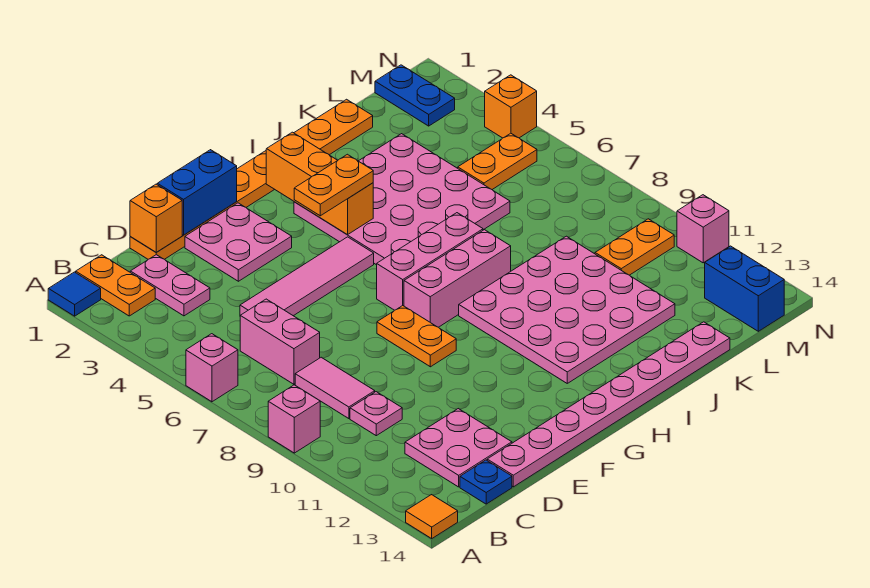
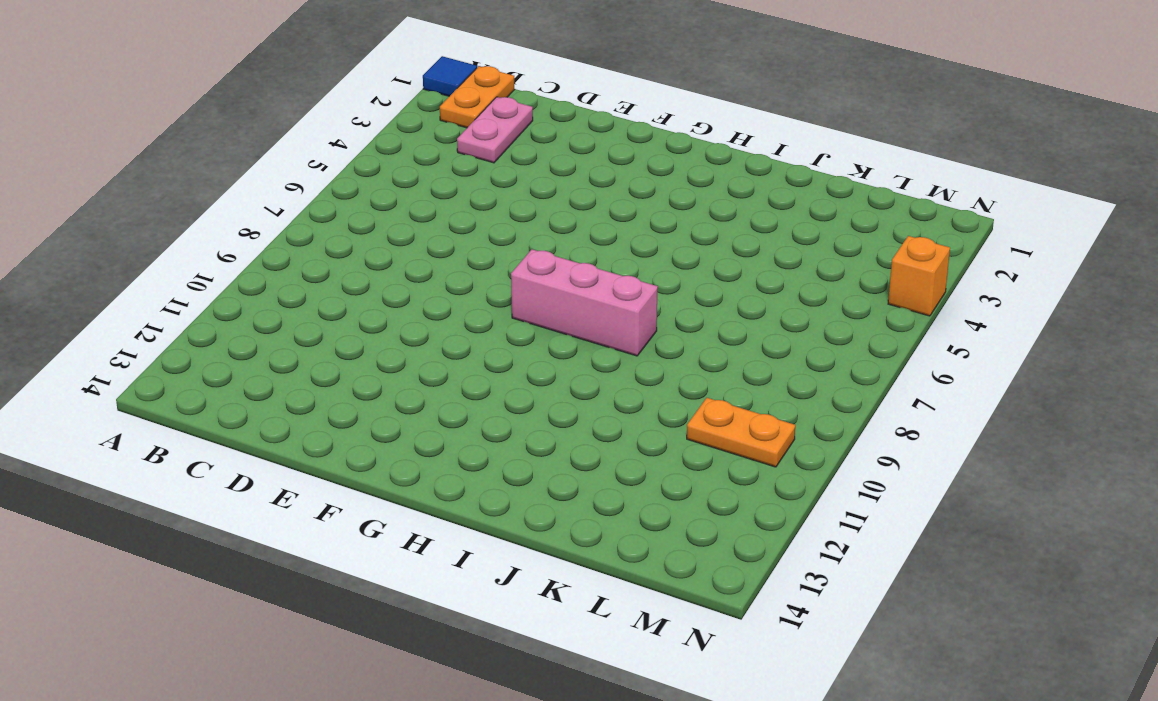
none -> pink brick A6 level 1
none -> pink brick A9 level 1
none -> orange tile A14 level 1
none -> pink brick C6:C7 level 1

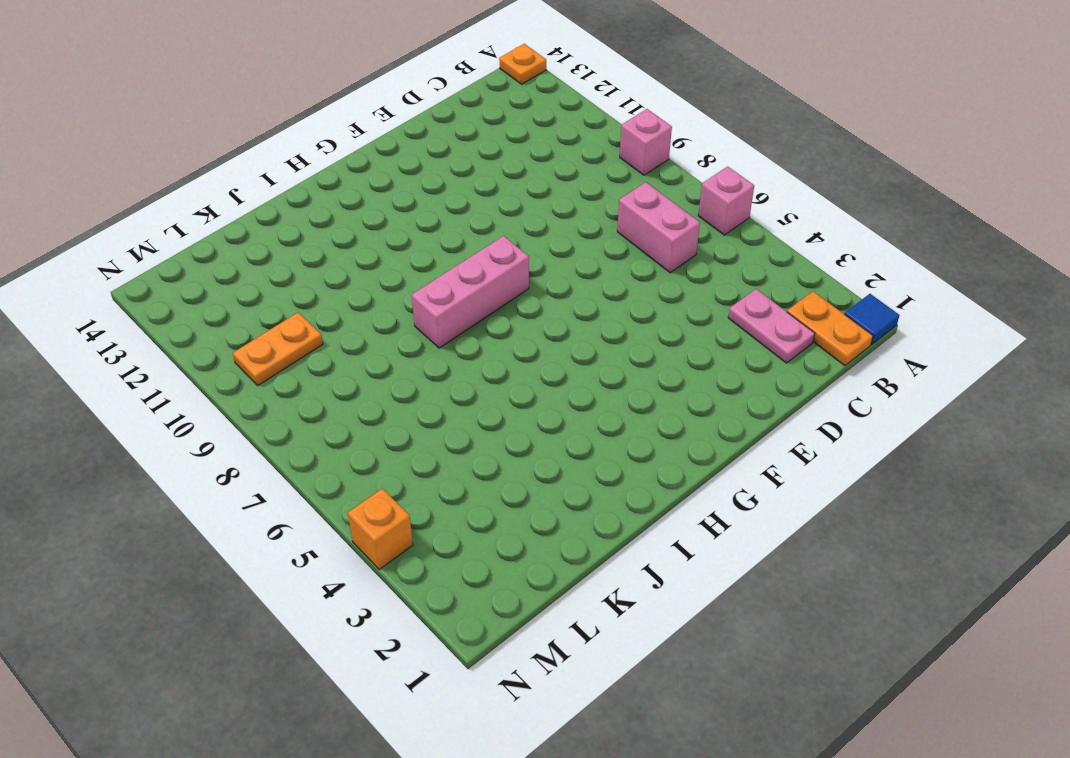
orange plate A14 level 1 -> orange tile A14 level 1
none -> pink tile C8:C9 level 1
none -> pink plate C10 level 1
none -> pink plate C12:D13 level 1
none -> blue plate C14 level 1

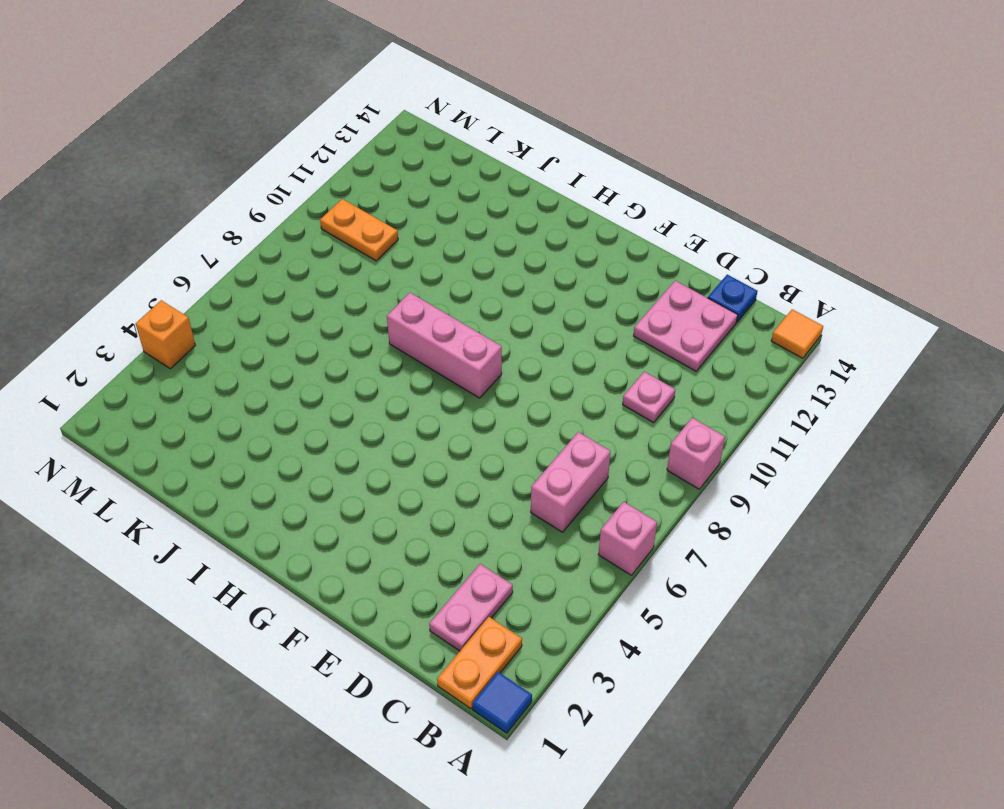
none -> pink tile C8:C9 level 1
none -> orange plate D1:K1 level 1
none -> pink tile D5:G5 level 1
none -> pink plate D14:K14 level 1

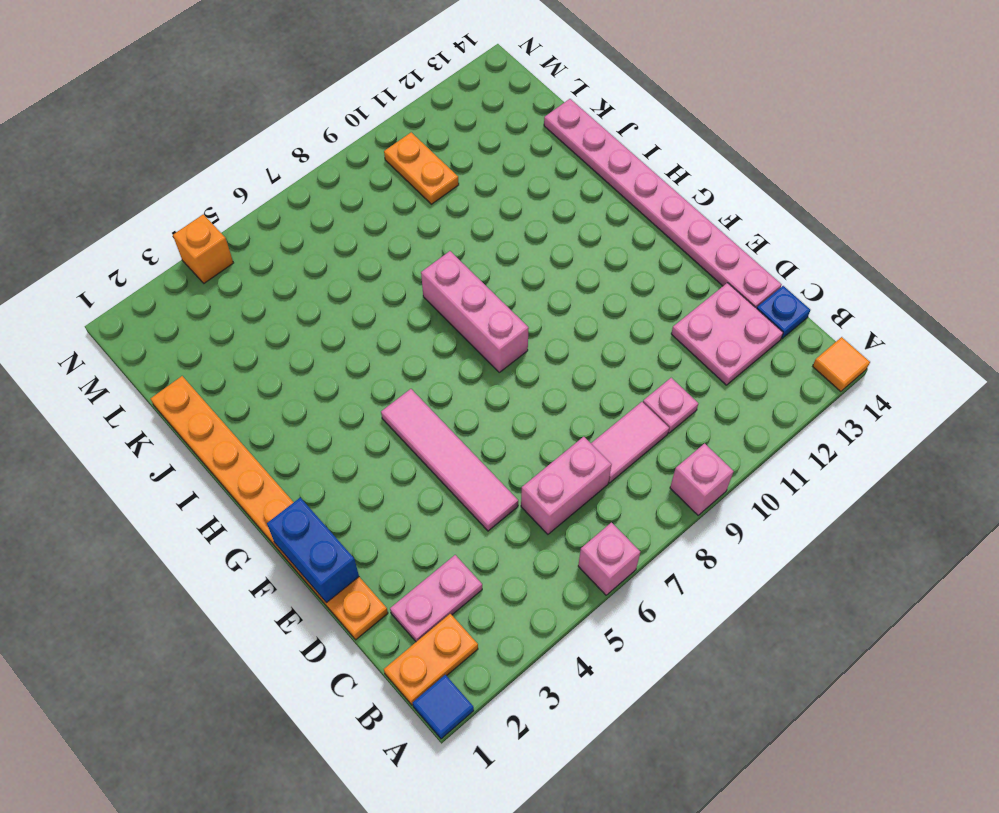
none -> pink plate E2:F3 level 1
none -> orange plate F8:F9 level 1
none -> pink brick G7:I7 level 1
none -> pink plate H3:K6 level 1

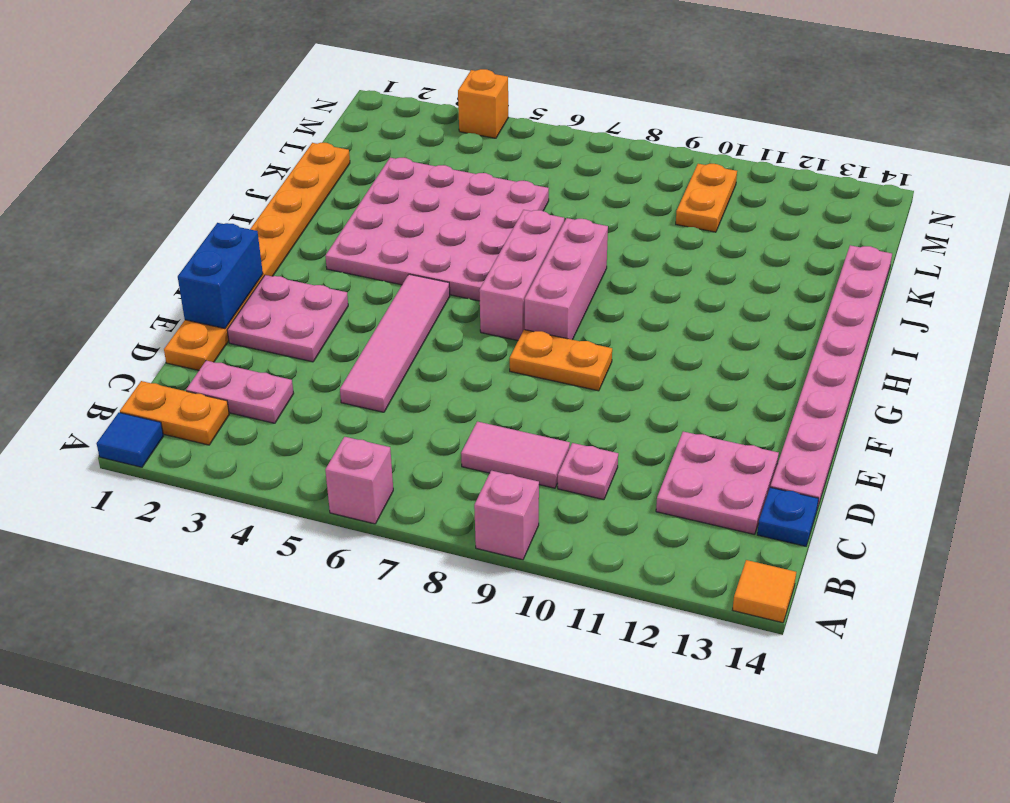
none -> pink brick C6:C7 level 1
none -> pink plate H9:K12 level 1
none -> orange plate L5:M5 level 1
none -> blue plate M1:M2 level 1

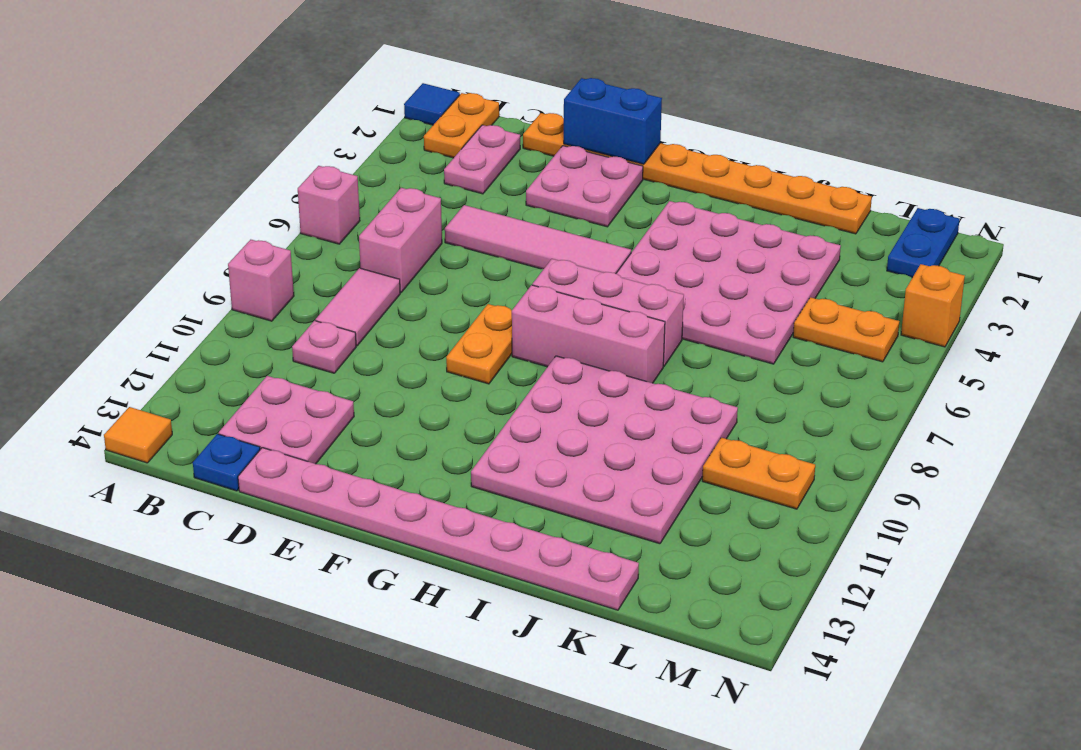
none -> blue brick M13:M14 level 1
none -> pink brick N11 level 1
none -> orange brick D1 level 2
none -> orange brick H2:H4 level 2

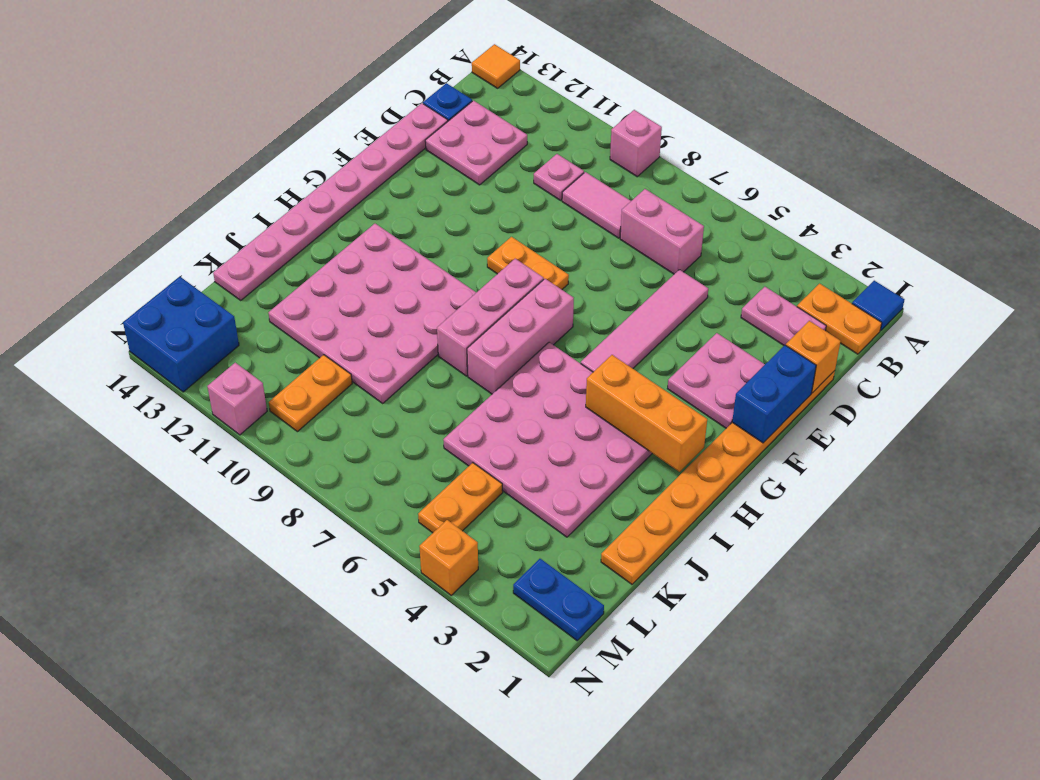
blue brick M13:N14 level 1 -> blue brick M13:M14 level 1
none -> pink brick A6 level 1
none -> orange plate G4:H4 level 3

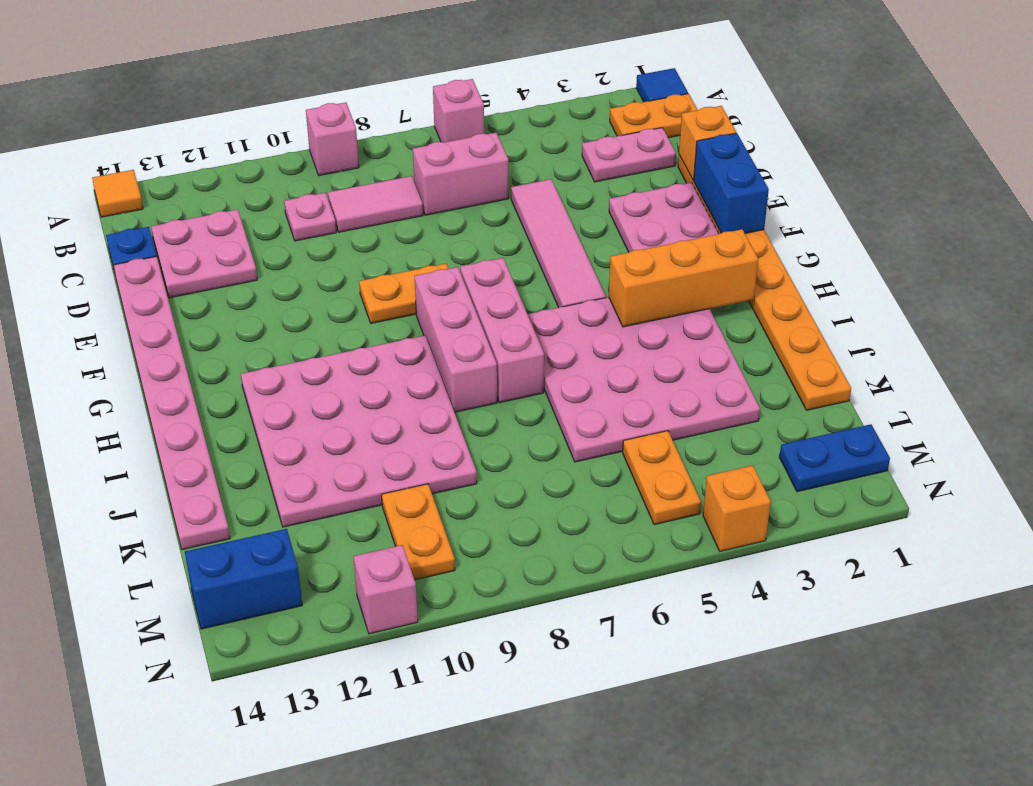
none -> orange plate G4:H4 level 3

